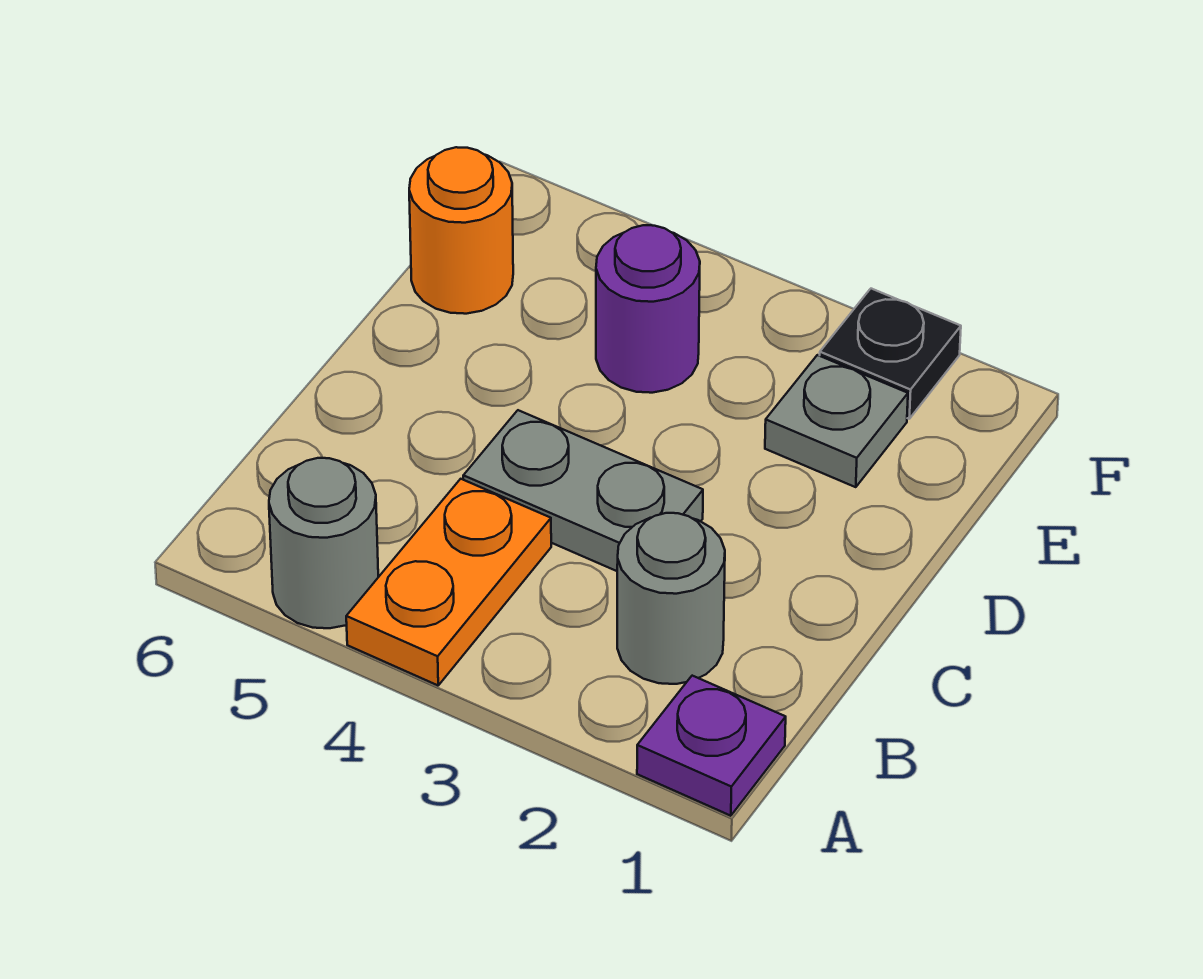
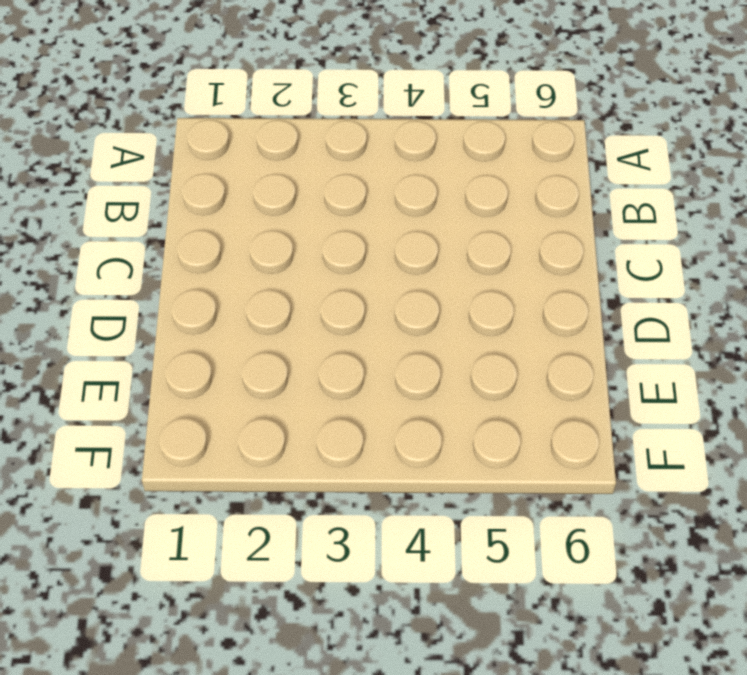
none -> purple plate A1 level 1
none -> orange plate A4:B4 level 1

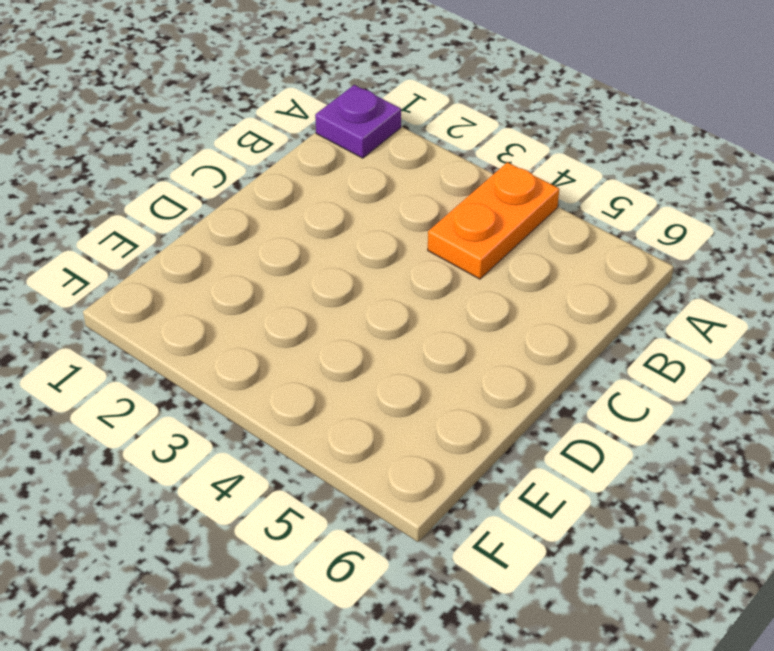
none -> grey round brick A5 level 1
none -> grey round brick B2 level 1

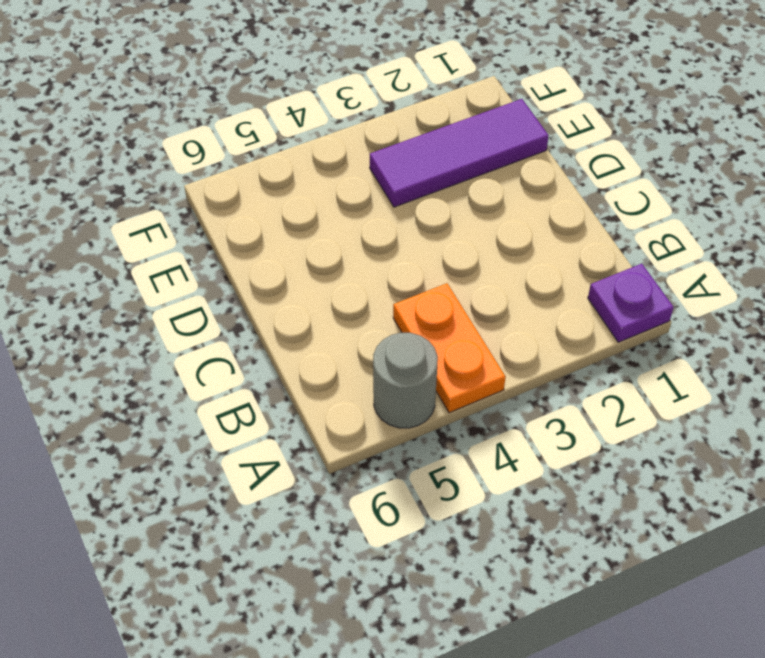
purple tile E1:E3 level 1 -> grey plate E2 level 1
none -> grey round brick B2 level 1
none -> grey plate C3:C4 level 1

